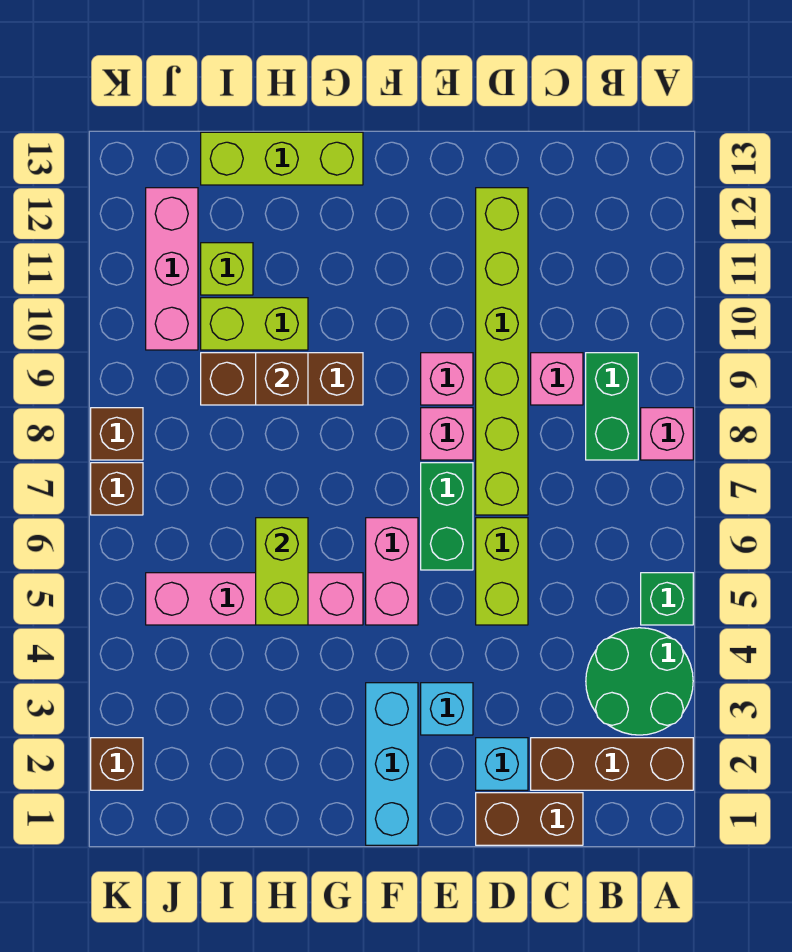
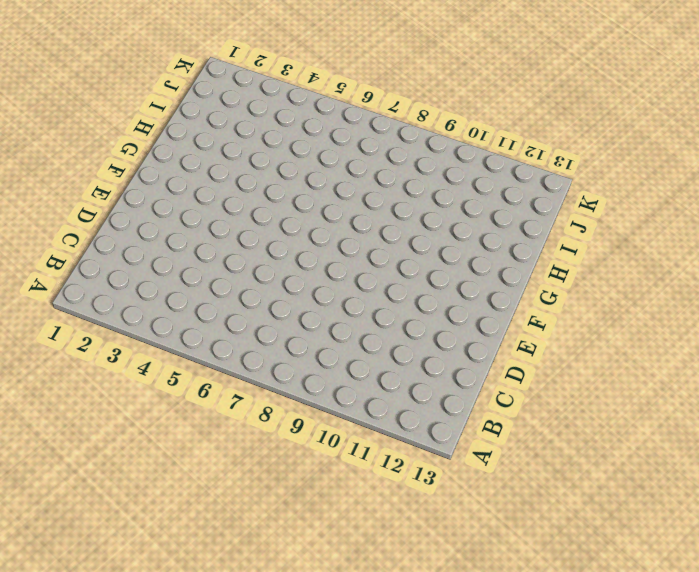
none -> brown brick A2:C2 level 1
none -> green round brick A3:B4 level 1
none -> green brick A5 level 1

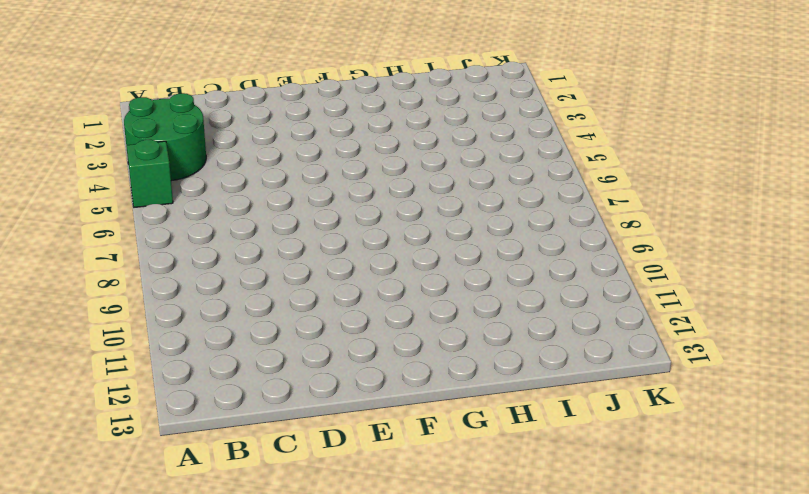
none -> brown brick A2:C2 level 1
none -> pink brick A8 level 1
none -> green brick B8:B9 level 1

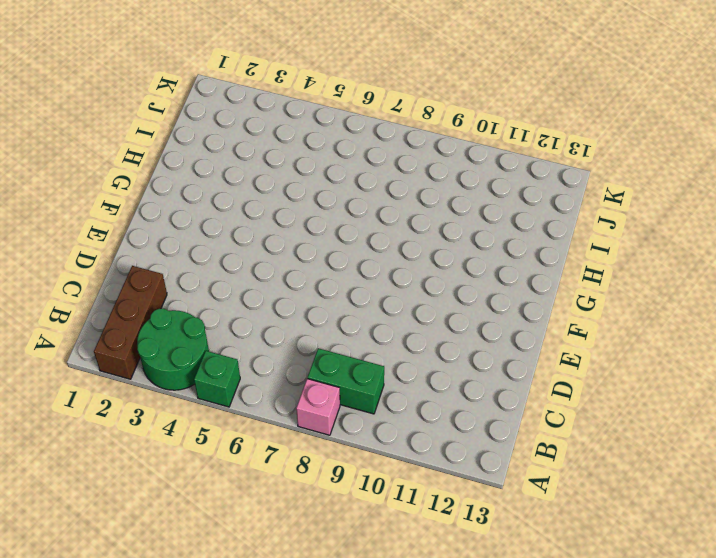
none -> brown brick C1:D1 level 1
none -> pink brick C9 level 1
none -> cyan brick D2 level 1

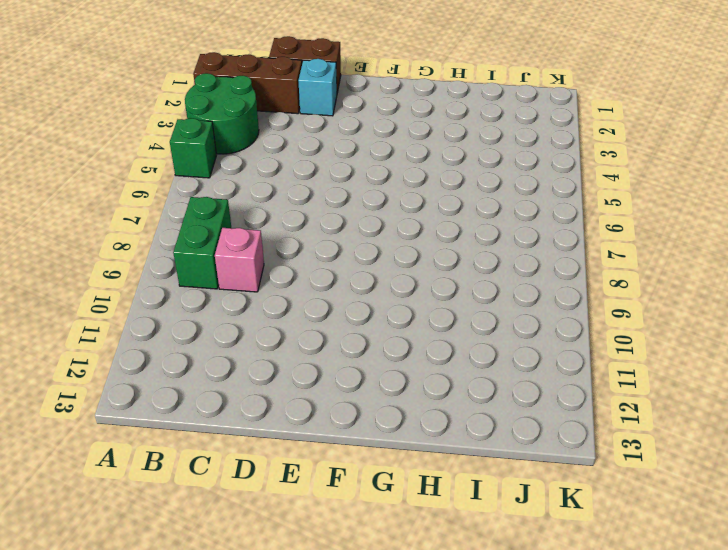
none -> pink brick A8 level 1
none -> lime brick D5:D6 level 1
none -> lime brick D7:D12 level 1

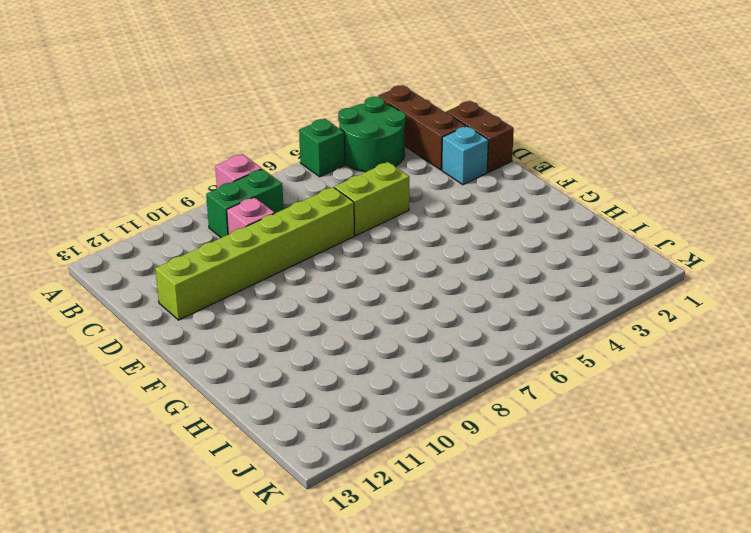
none -> cyan brick E3 level 1
none -> green brick E6:E7 level 1
none -> pink brick E8 level 1

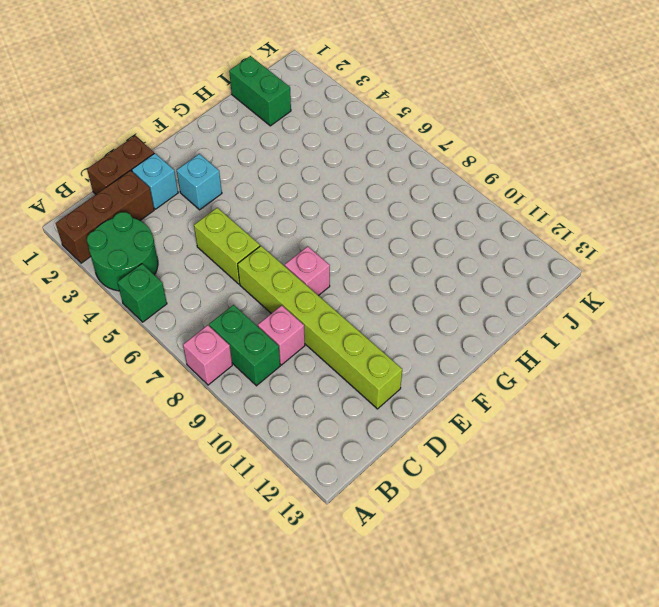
green brick I1:I2 level 1 -> green brick E6:E7 level 1
none -> pink brick E9 level 1
none -> cyan brick F1:F3 level 1
none -> pink brick F5:F6 level 1

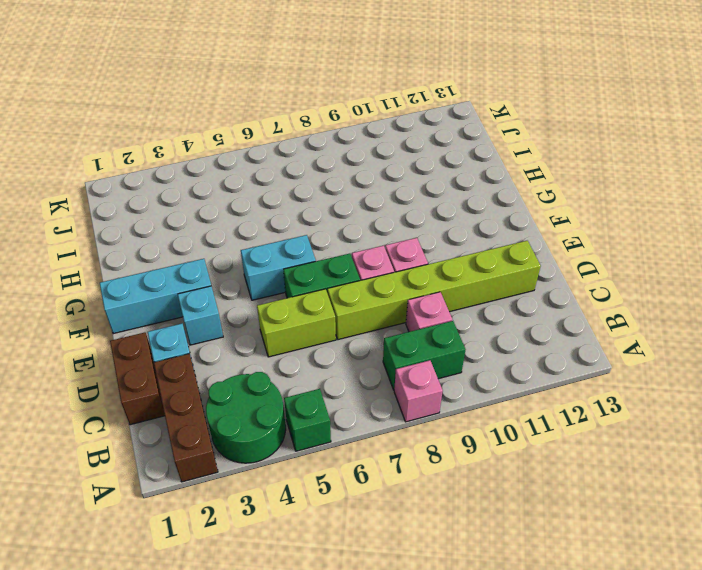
cyan brick F5:F6 level 1 -> pink brick F5:F6 level 1
none -> pink brick G5:J5 level 1
none -> brown brick G9:I9 level 1
none -> lime brick G13:I13 level 1

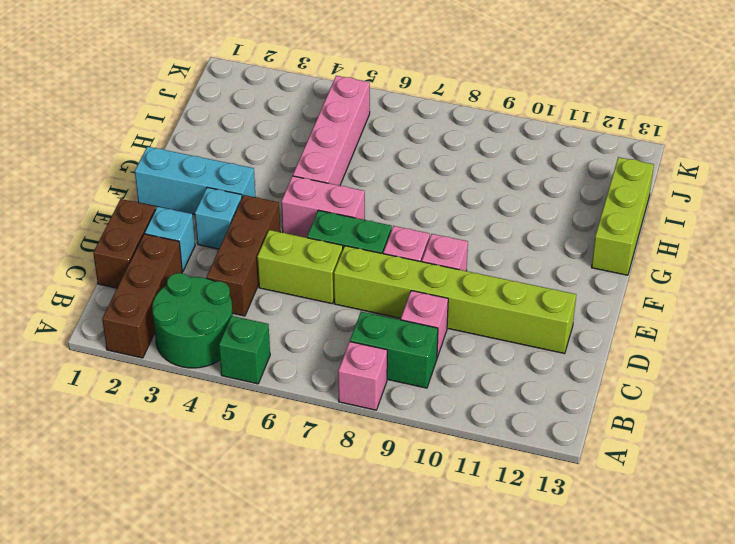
brown brick C4:E4 level 1 -> brown brick G9:I9 level 1
none -> lime brick H10:I10 level 1
none -> lime brick I11 level 1
none -> pink brick J10:J12 level 1

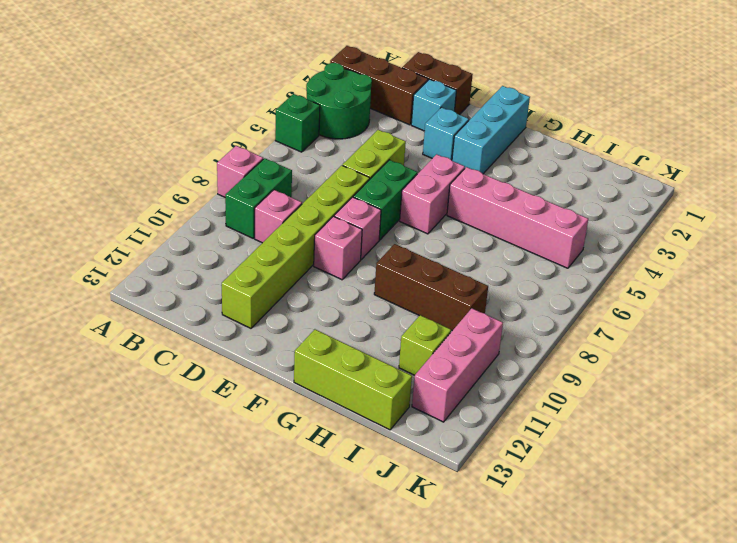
none -> lime brick H10:I10 level 1
none -> brown brick K2 level 1
none -> brown brick K7 level 1

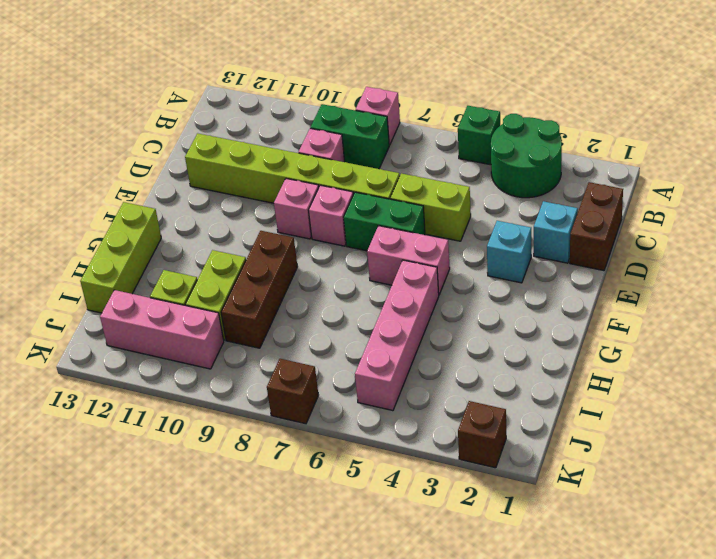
none -> brown brick A2:C2 level 1
none -> cyan brick F1:F3 level 1
none -> brown brick K8 level 1

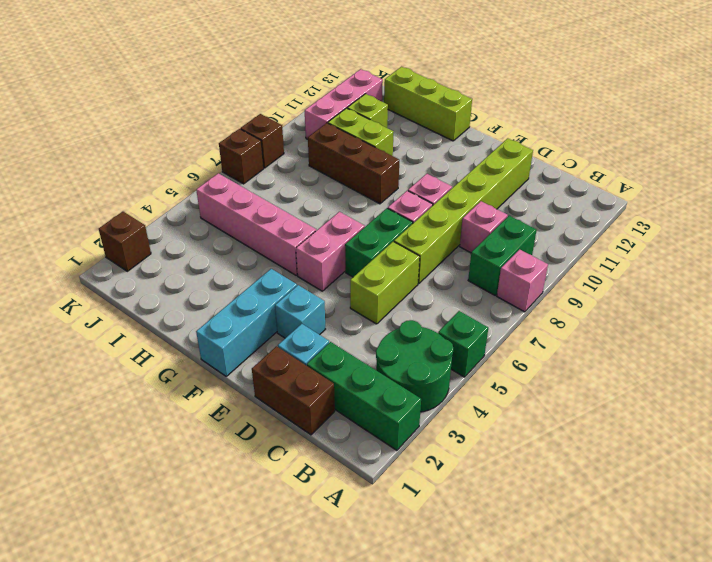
green brick A2:C2 level 1 -> brown brick A2:C2 level 1
none -> lime brick H5:H6 level 2
none -> brown brick H9 level 2

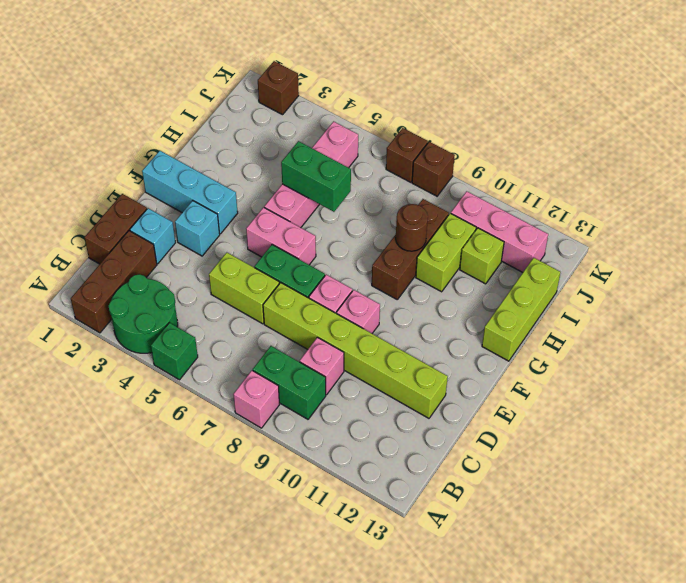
green brick H5:H6 level 2 -> lime brick H5:H6 level 2
brown round brick H9 level 2 -> brown brick H9 level 2

